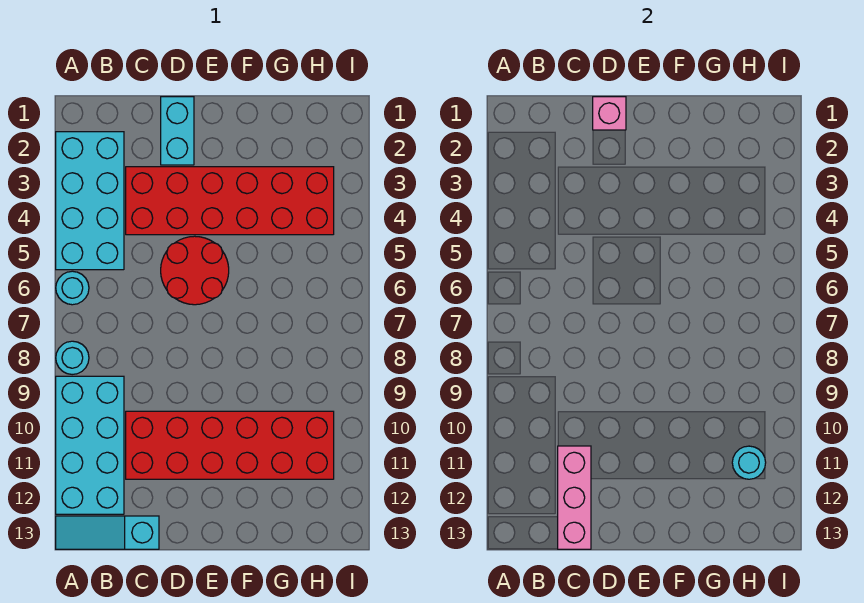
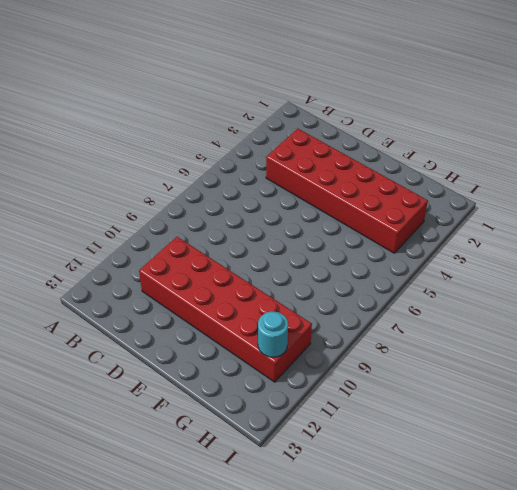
none -> cyan brick A2:B5 level 1
none -> cyan round brick A6 level 1
none -> cyan round brick A8 level 1

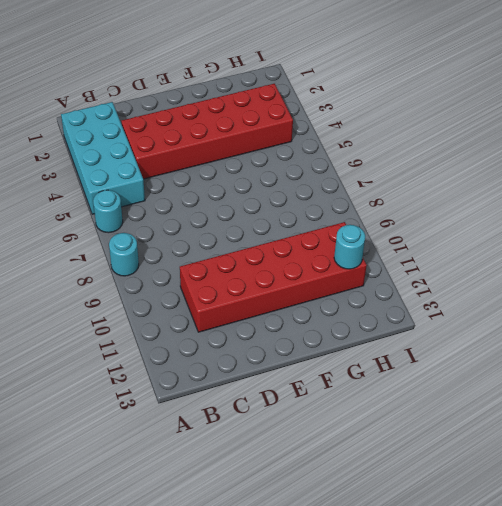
none -> cyan brick A9:B12 level 1
none -> cyan slope A13:C13 level 1 top C
none -> cyan brick D1:D2 level 1

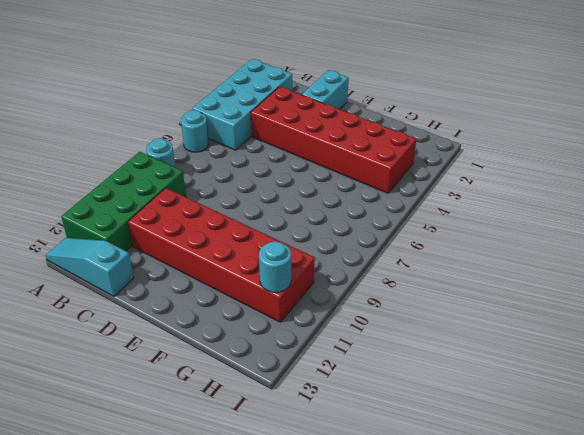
green brick A9:B12 level 1 -> cyan brick A9:B12 level 1
none -> red round brick D5:E6 level 1
none -> pink brick C11:C13 level 2
none -> pink brick D1 level 2

